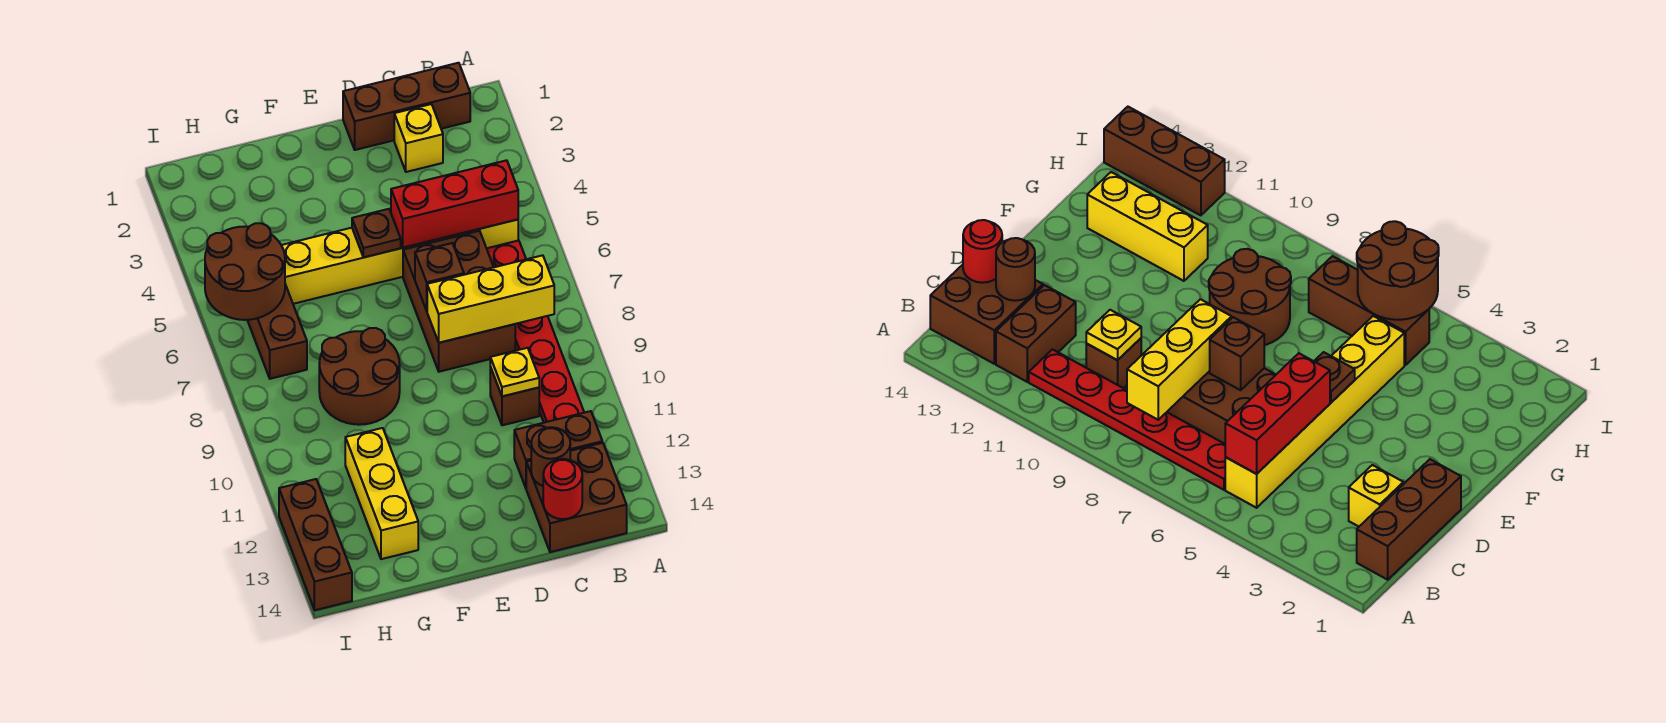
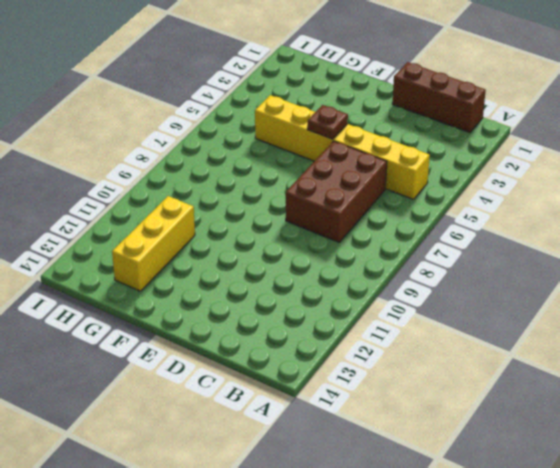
none -> red plate B6:B11 level 1
none -> brown brick B12:C12 level 1
none -> brown brick B13:C14 level 1

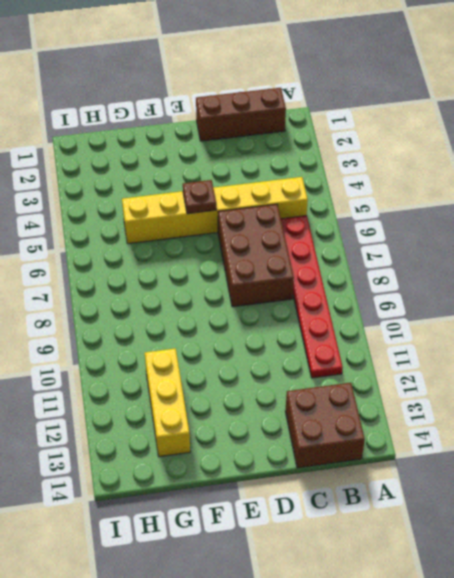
none -> brown brick B12:C12 level 1
none -> yellow brick C2 level 1
none -> brown brick C10 level 1

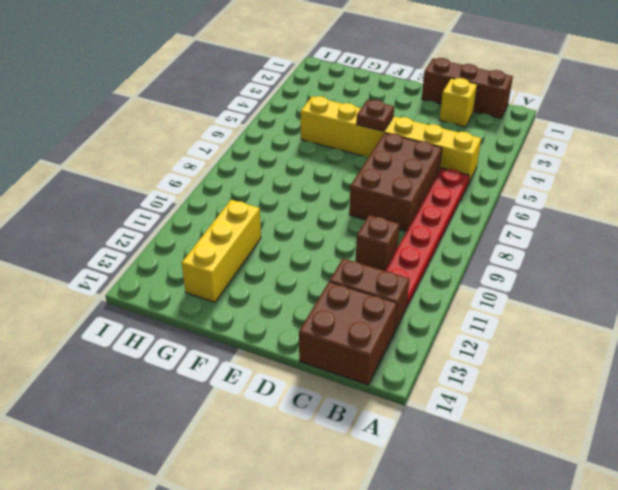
none -> brown round brick F8:G9 level 1
none -> brown brick H5:H7 level 1
none -> brown brick I12:I14 level 1

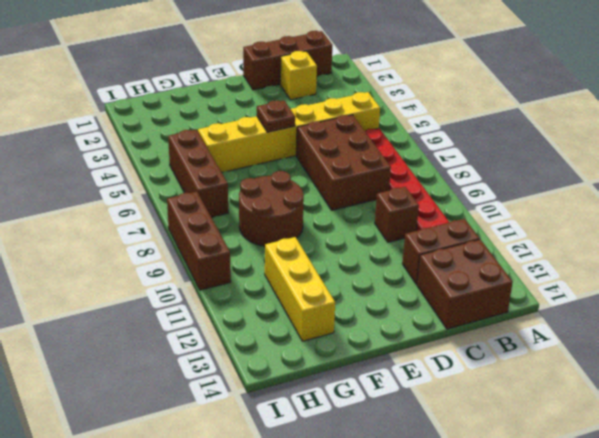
brown brick I8:I10 level 1 -> brown brick I12:I14 level 1
none -> red brick B5:D5 level 2
none -> yellow brick B8:D8 level 2
none -> yellow plate C10 level 2

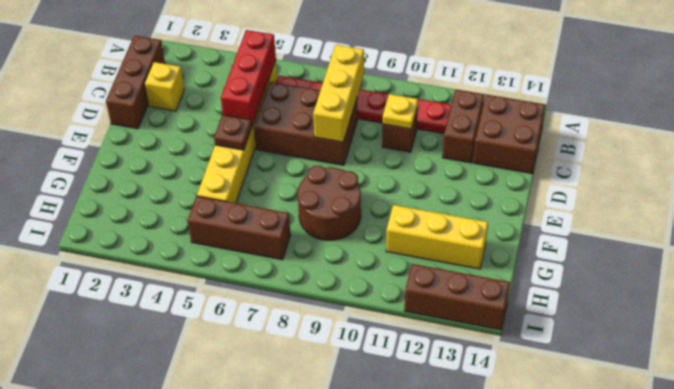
none -> brown round brick C13 level 2
none -> red round brick C14 level 2
none -> brown brick D7 level 2

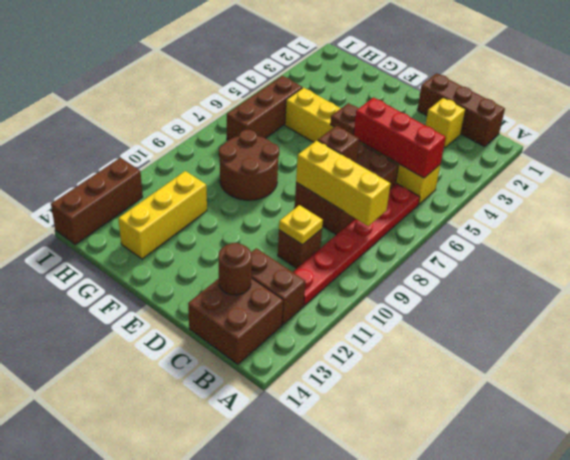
none -> red round brick C14 level 2
none -> brown round brick H5:I6 level 2

